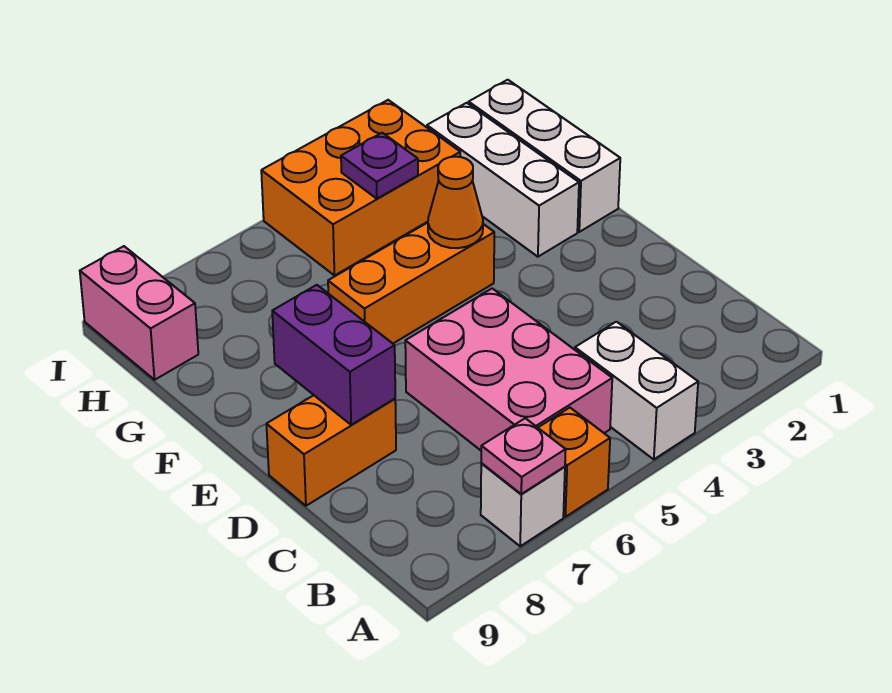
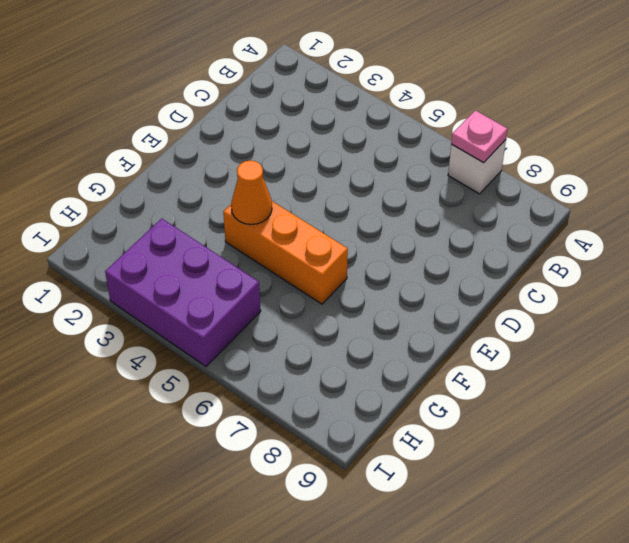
purple brick H3:I5 level 1 -> orange brick H3:I5 level 1
none -> white brick A4:B4 level 1
none -> orange brick A6 level 1
none -> pink brick B5:D6 level 1

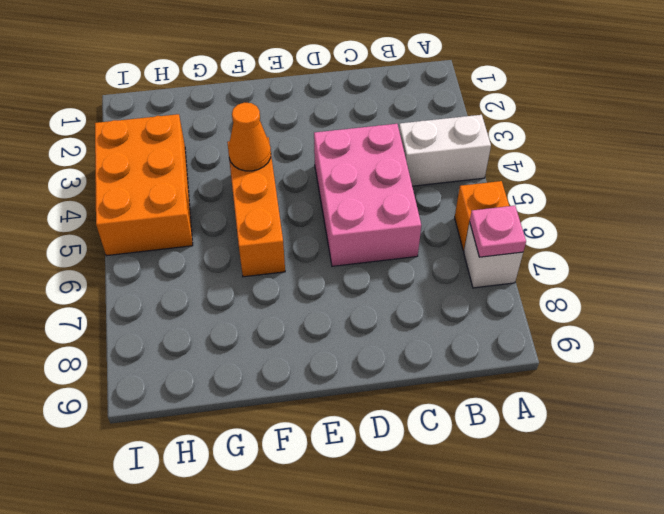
pink brick C4:D6 level 1 -> pink brick B5:D6 level 1
none -> orange brick D8:D9 level 1
none -> white brick F1:H1 level 1
none -> white brick F2:H2 level 1

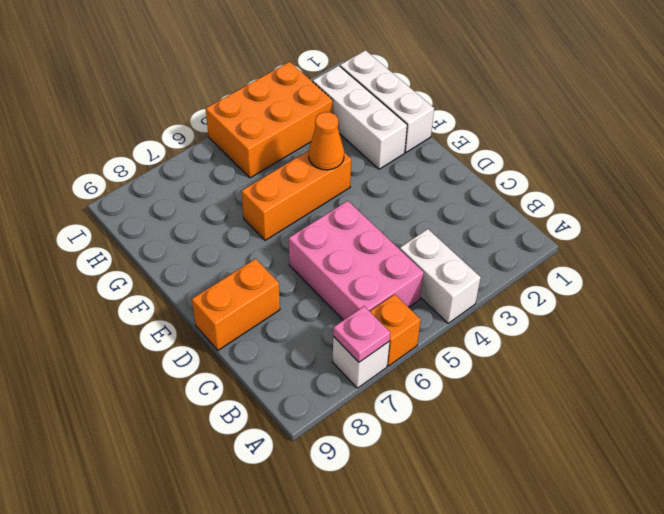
none -> pink brick H9:I9 level 1
none -> purple brick D8:E8 level 2
none -> purple plate H4 level 2

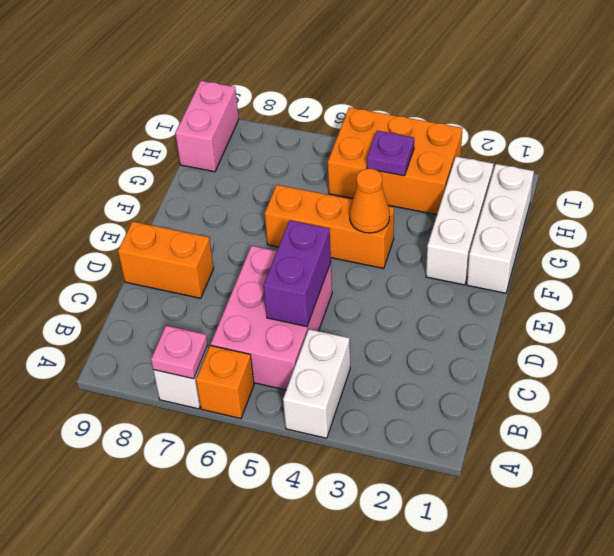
purple brick C5:D5 level 2 -> purple brick D8:E8 level 2

